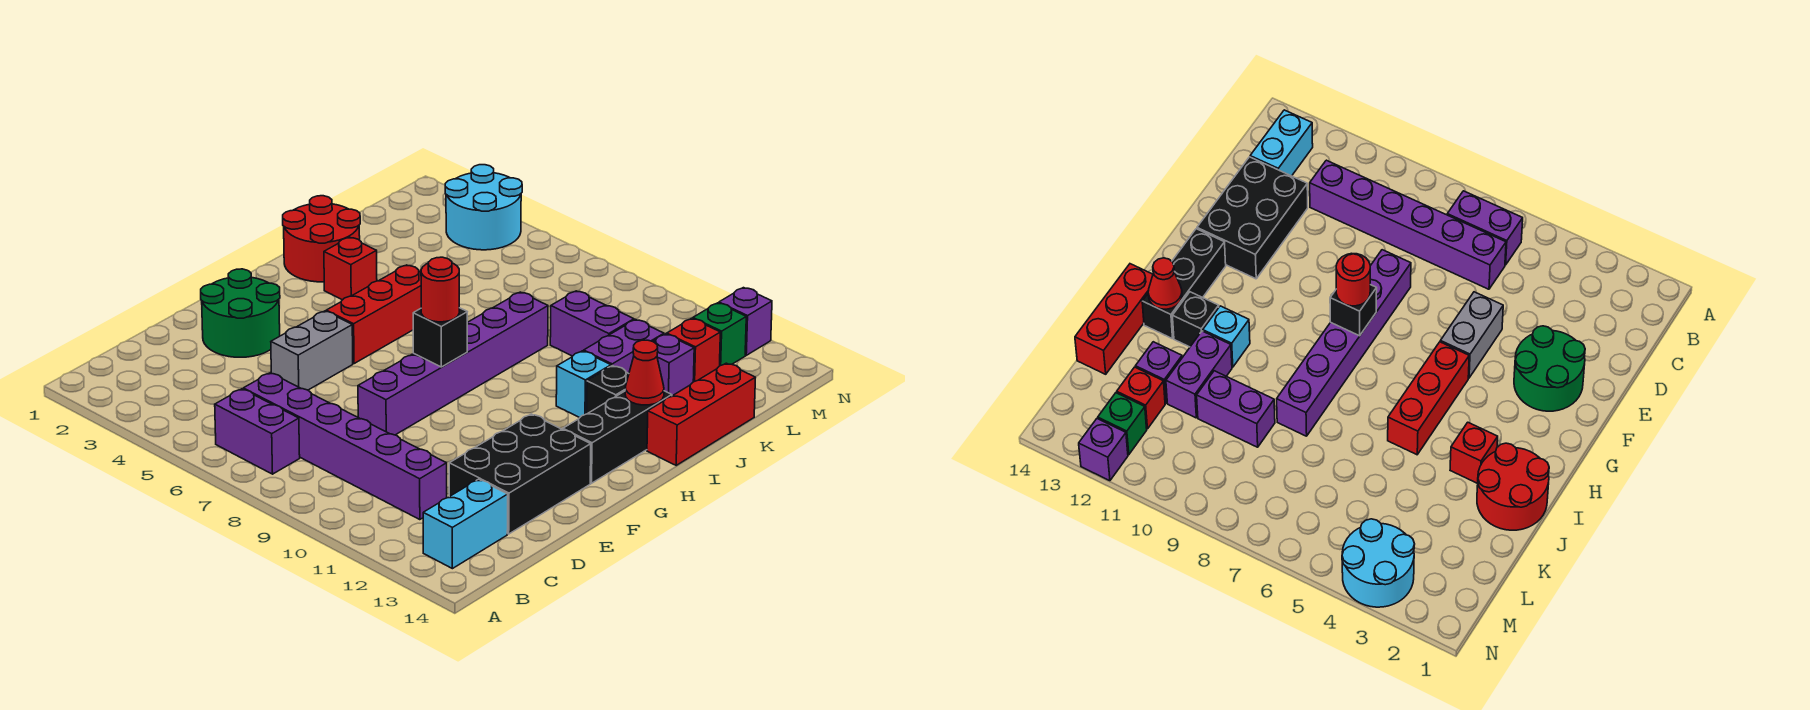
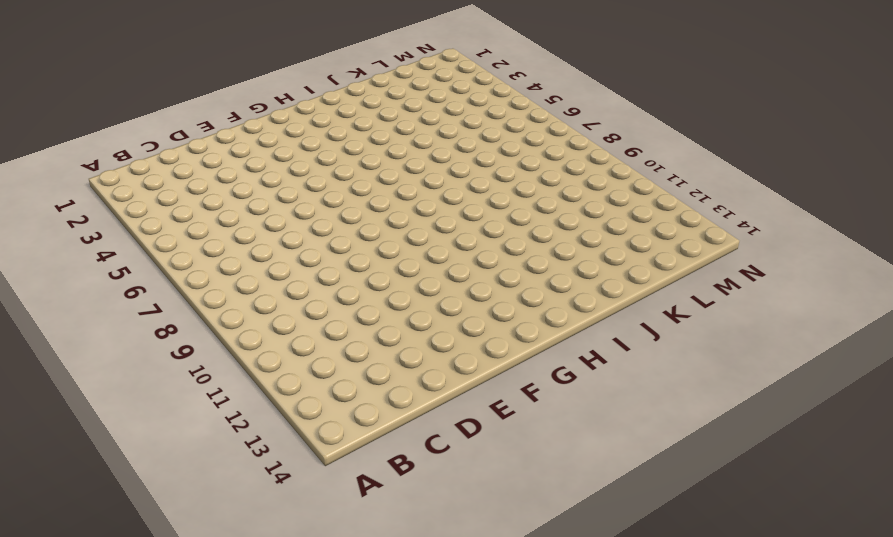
none -> purple brick B6:B7 level 1
none -> cyan brick B13:C13 level 1
none -> purple brick C6:C11 level 1

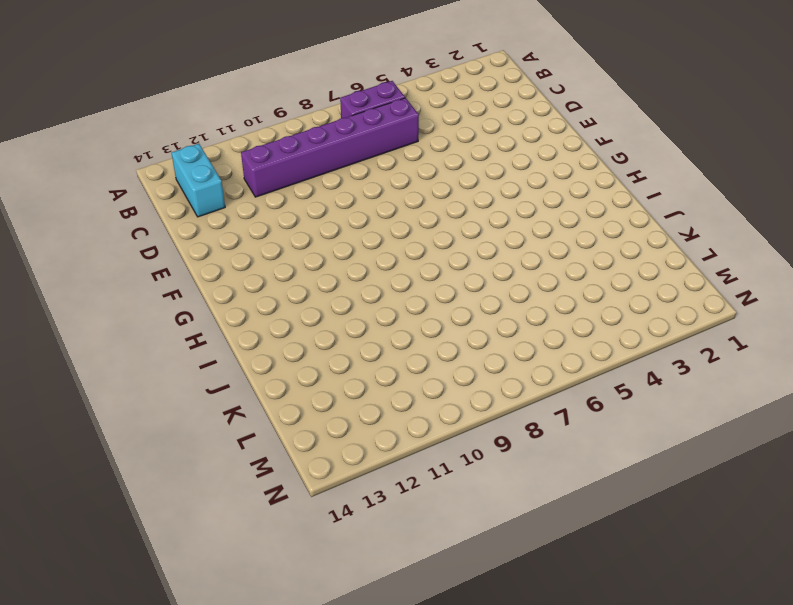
none -> black brick D12:F13 level 1
none -> green round brick E2:F3 level 1
none -> grey brick E5:F5 level 1

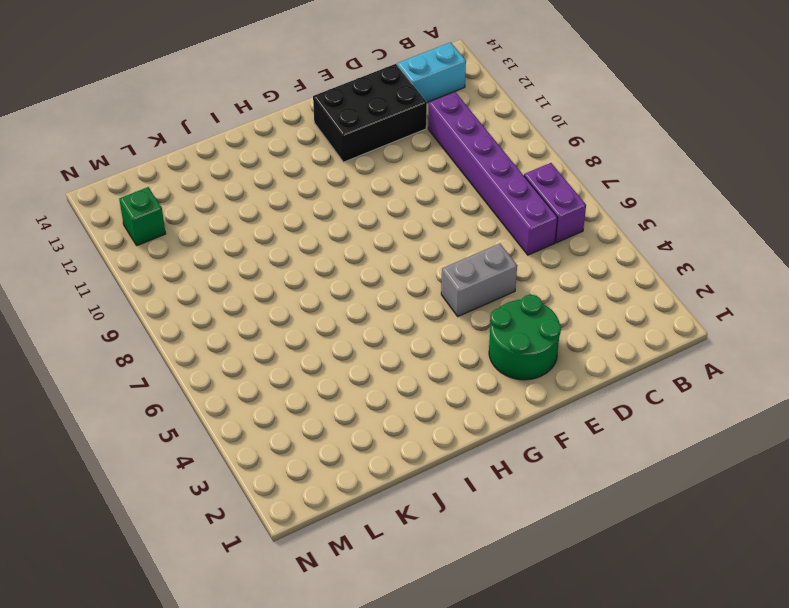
none -> purple brick E8:J8 level 1
none -> red brick G5:I5 level 1
none -> black brick G13:I13 level 1

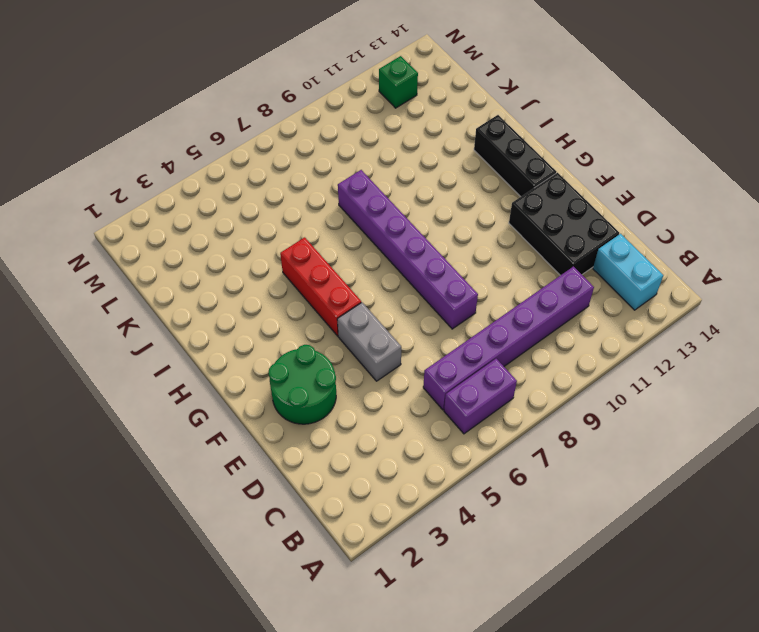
none -> red round brick I1:J2 level 1
none -> red brick I3 level 1
none -> cyan brick I11 level 1

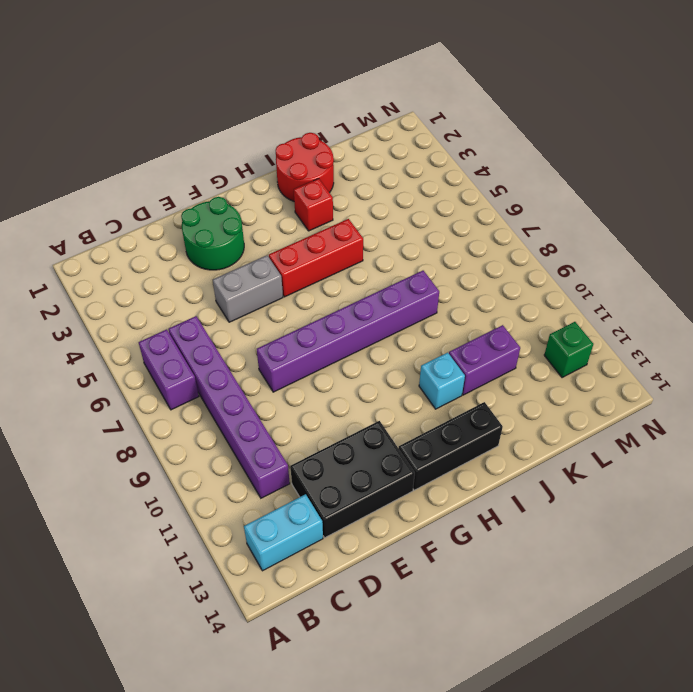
none -> black brick I12 level 1
none -> red brick I14:K14 level 1
none -> purple brick K9:K10 level 1

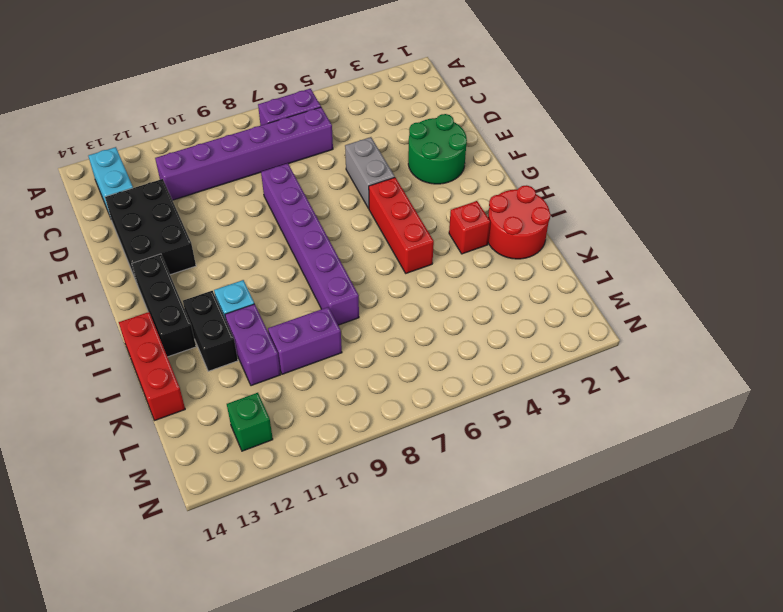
black brick I12:J12 level 1 -> black brick I12 level 1
none -> purple brick K12 level 1
none -> red brick L12 level 1
none -> cyan round brick M3:N4 level 1

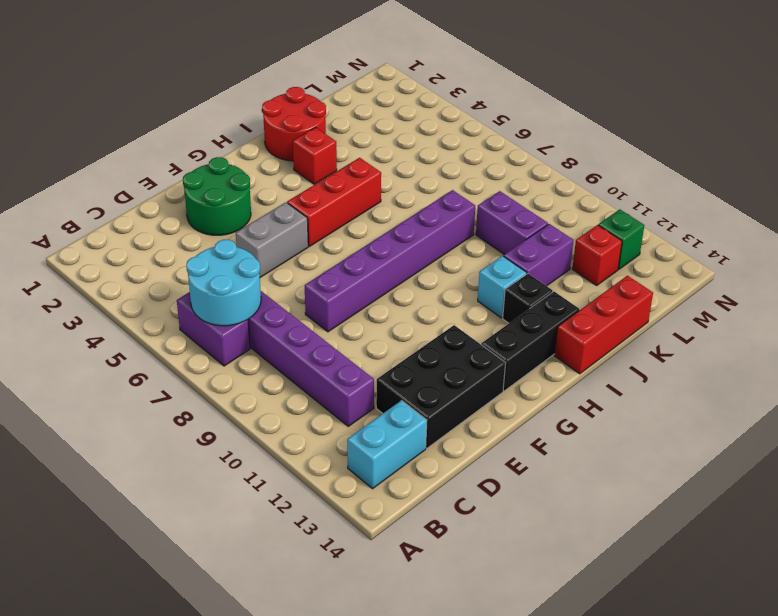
cyan round brick B6:C7 level 2 -> cyan round brick M3:N4 level 1
none -> purple brick K12 level 1
none -> purple brick N12 level 1
none -> black brick G8 level 2

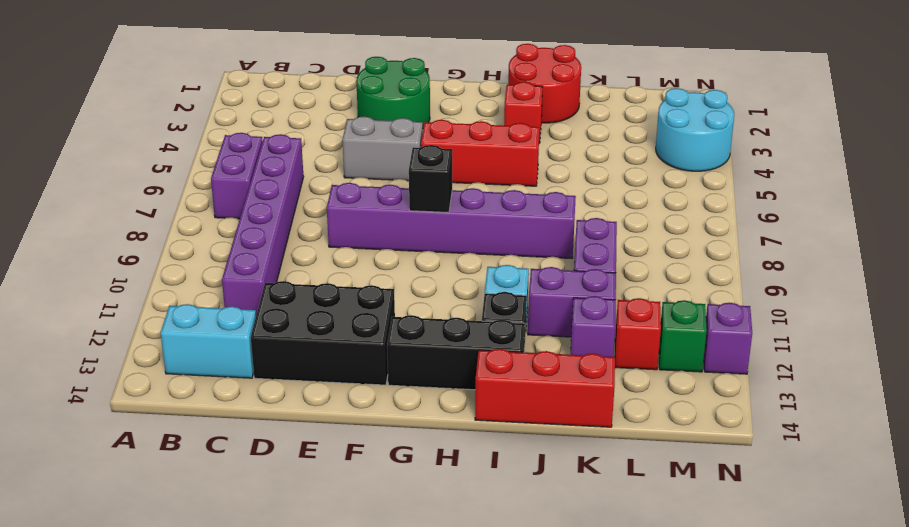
none -> red cone I13 level 2
none -> red round brick G8 level 3

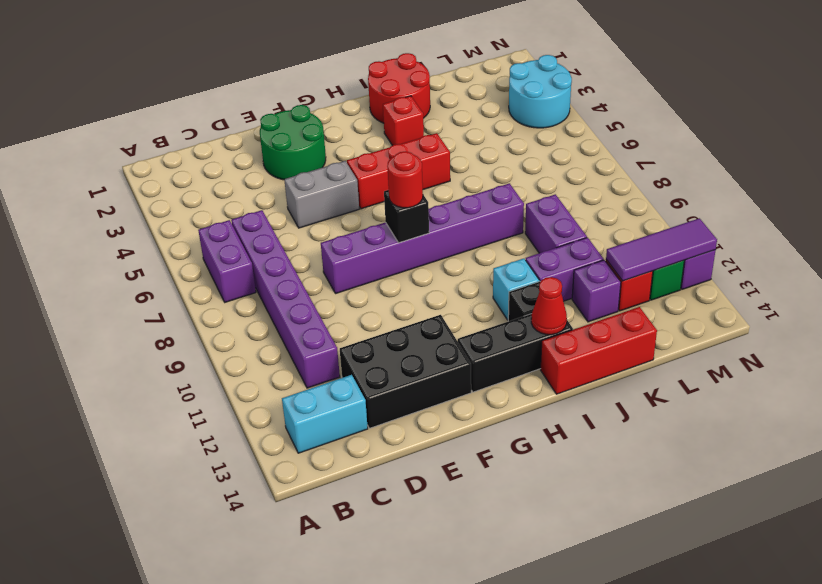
purple tile L12:N12 level 2 -> none

